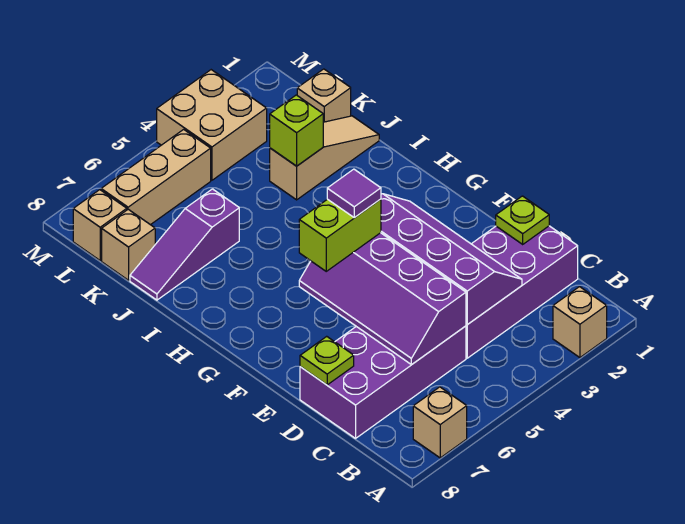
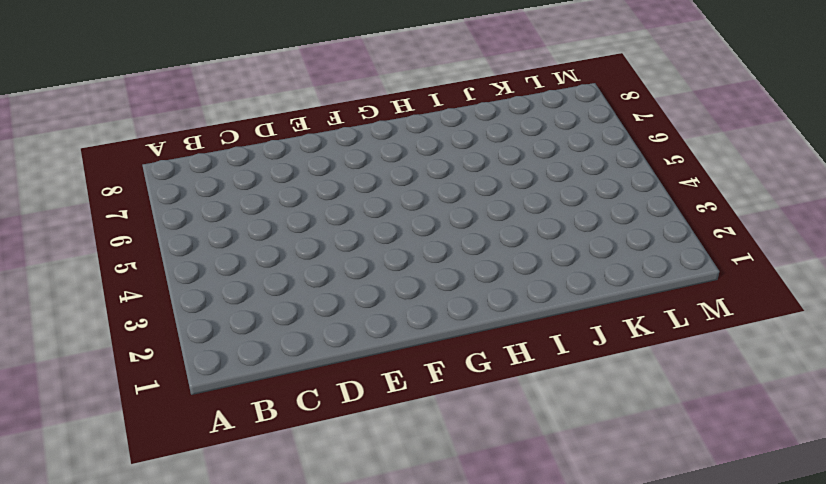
none -> tan brick A2 level 1
none -> tan brick A7 level 1
none -> purple brick C1:D4 level 1

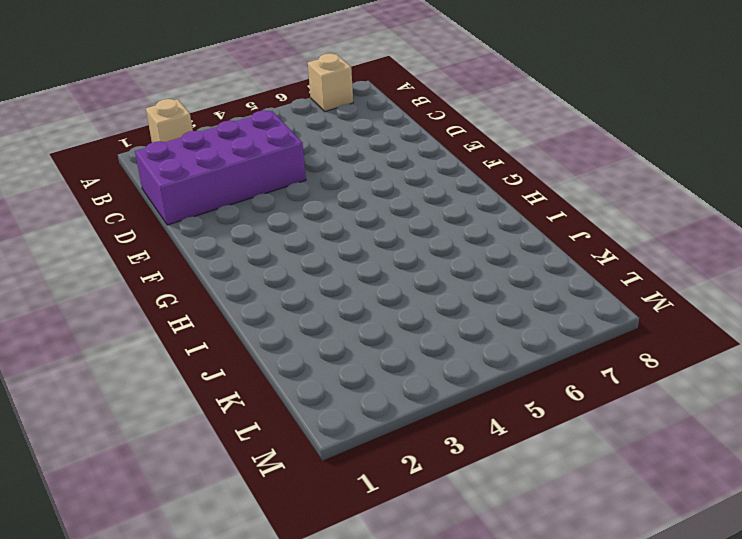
none -> purple brick C5:D8 level 1
none -> tan slope J1:J3 level 1 top 3
none -> purple slope J6:J8 level 1 top 6

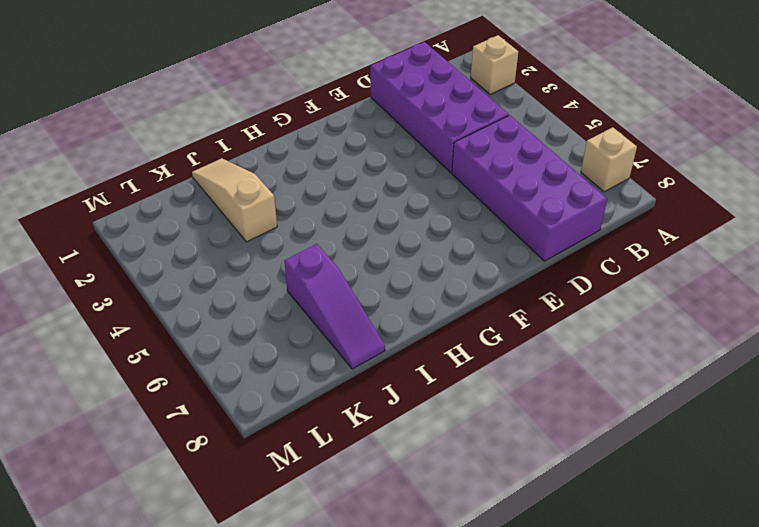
none -> tan brick K1 level 1
none -> tan brick K8 level 1
none -> tan brick L3:M4 level 1

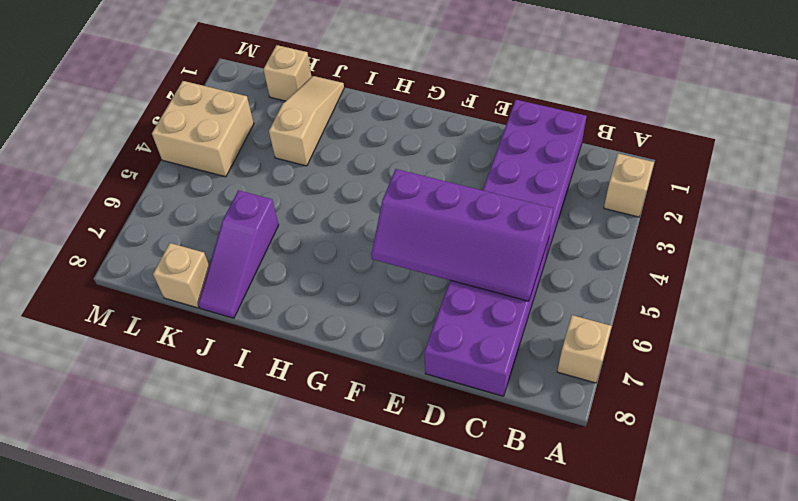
none -> tan brick L5:L7 level 1
none -> tan brick L8 level 1
none -> purple slope C3:F4 level 2 top 4

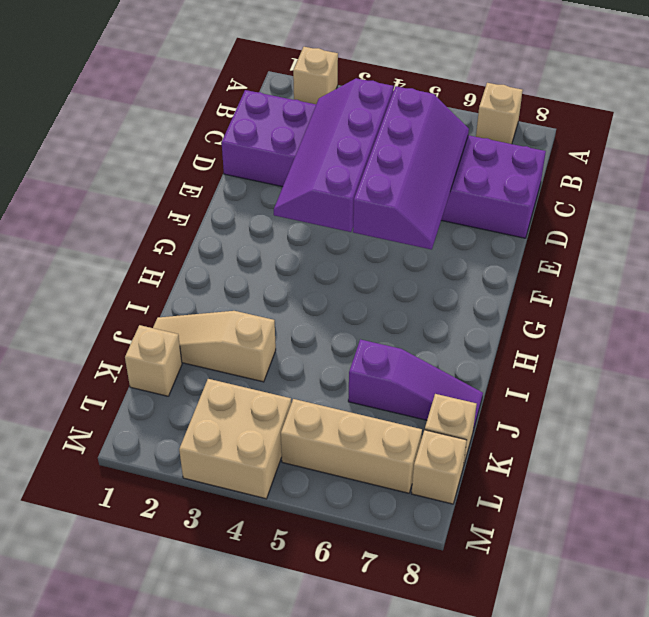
none -> lime plate D1 level 2
none -> lime plate D8 level 2
none -> lime brick J3 level 2

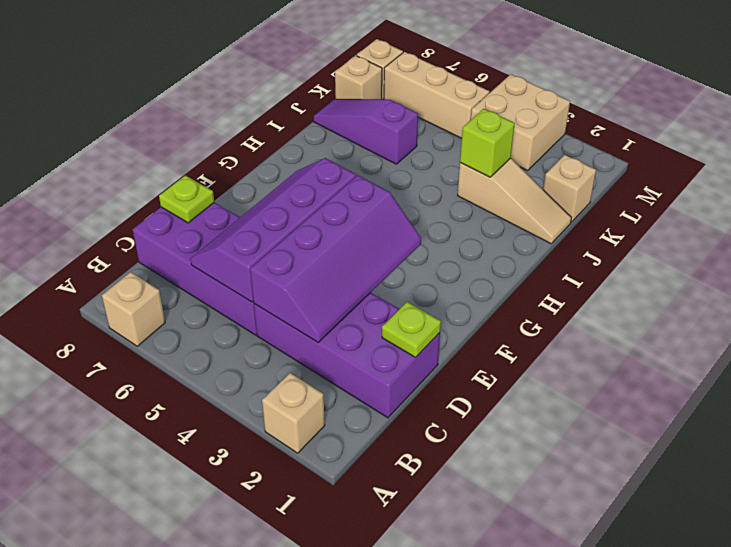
none -> lime brick F5:F6 level 3
none -> purple tile F5 level 4

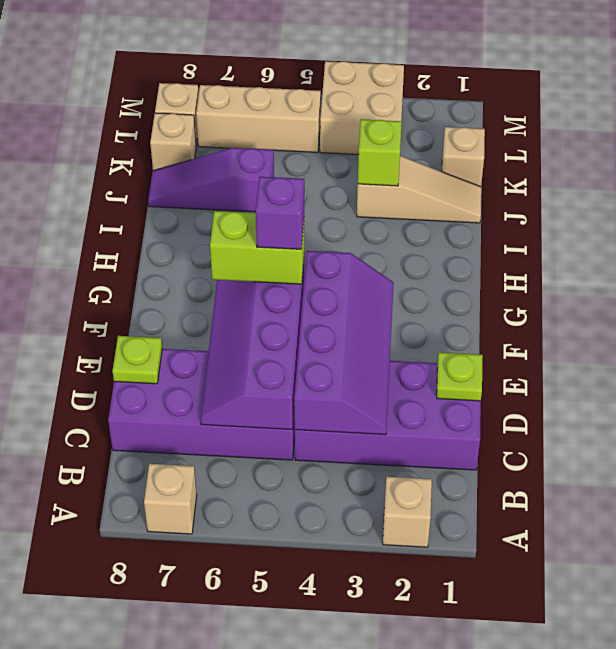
purple brick F5 level 4 -> purple tile F5 level 4

